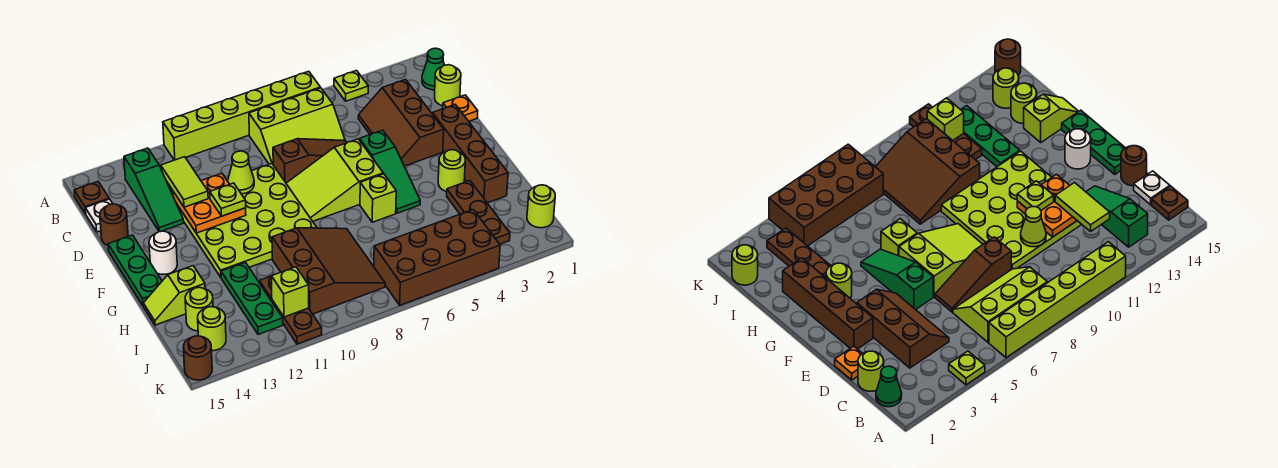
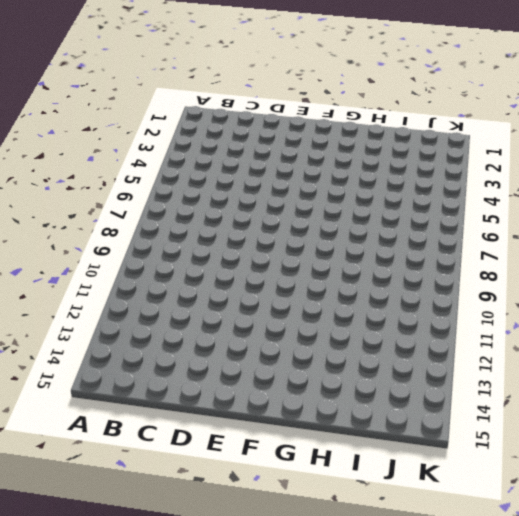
none -> lime plate A4 level 1
none -> lime brick A6:A11 level 1
none -> green cone B1 level 1
none -> lime slope B6:C8 level 1 top B

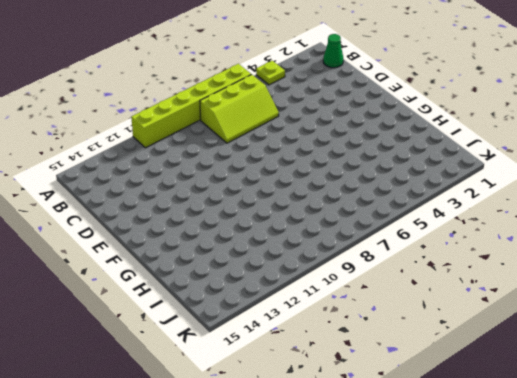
none -> green slope B13:D13 level 1 top B
none -> brown plate B15 level 1
none -> lime round brick C1 level 1
none -> brown slope C3:E4 level 1 top 3

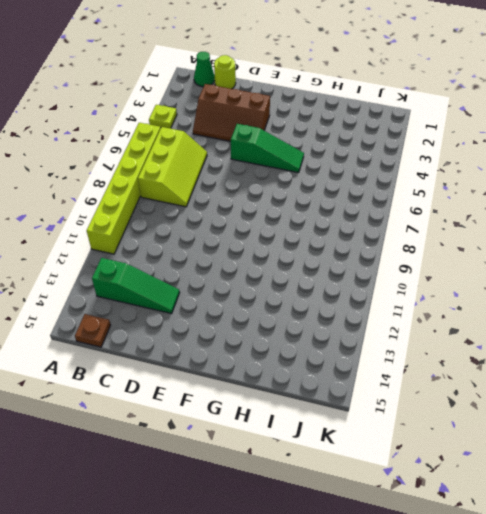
none -> white plate C15 level 1
none -> orange plate D1 level 1
none -> brown slope D6:D8 level 1 top 8
none -> lime plate D9:G12 level 1

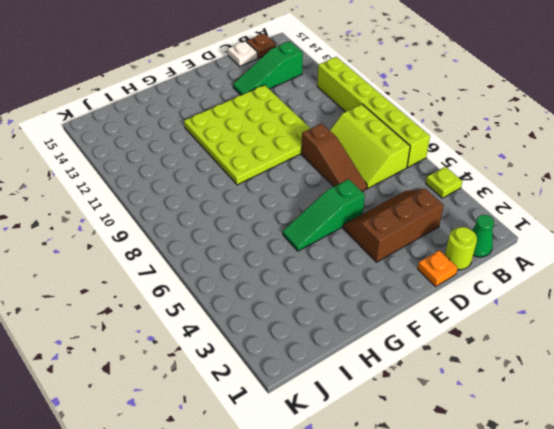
none -> brown round brick D15 level 1
none -> brown brick E2:H2 level 1
none -> lime slope E6:F8 level 1 top 6
none -> green plate E15:G15 level 1

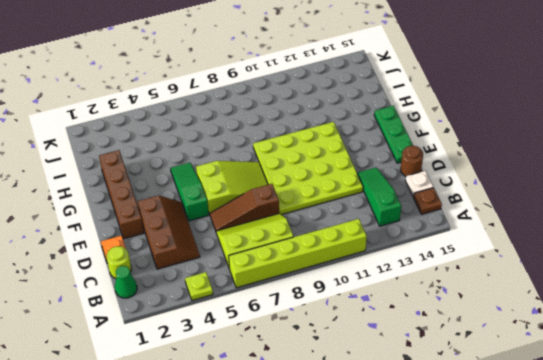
none -> white round brick F14 level 1
none -> lime round brick G3 level 1
none -> lime brick G6 level 1
none -> brown plate H3:J3 level 1

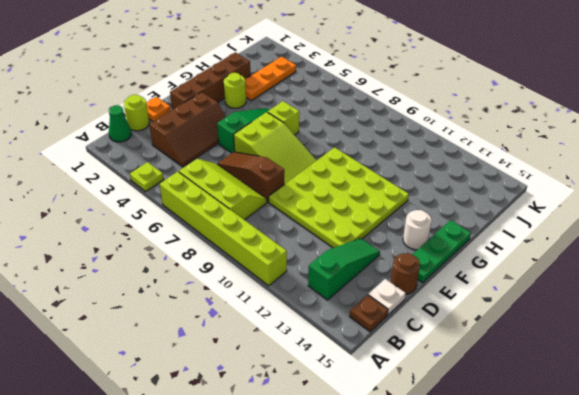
orange plate H3:J3 level 1 -> brown plate H3:J3 level 1
none -> brown slope H8:J10 level 1 top 10
none -> green plate H12:J12 level 1
none -> lime slope H14:H15 level 1 top 14
none -> brown plate I11:K11 level 1

